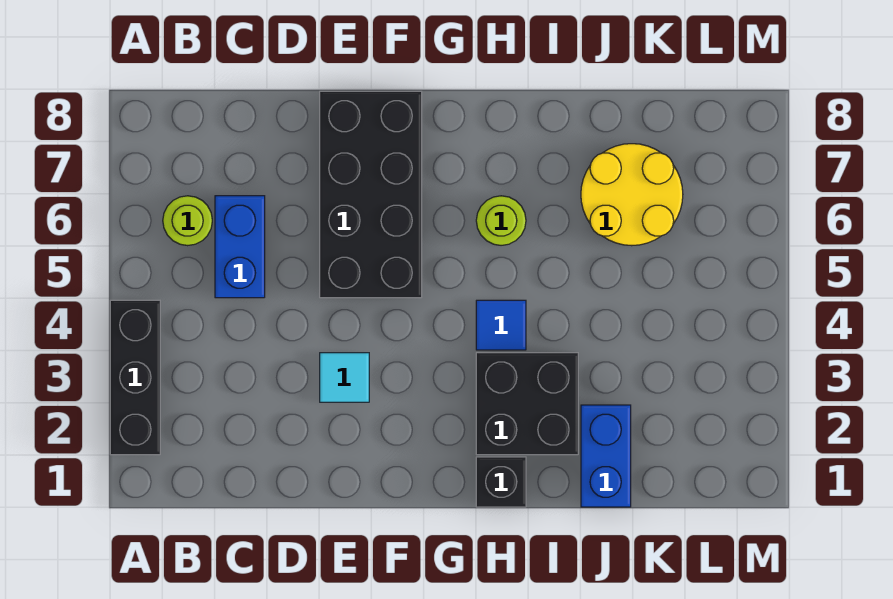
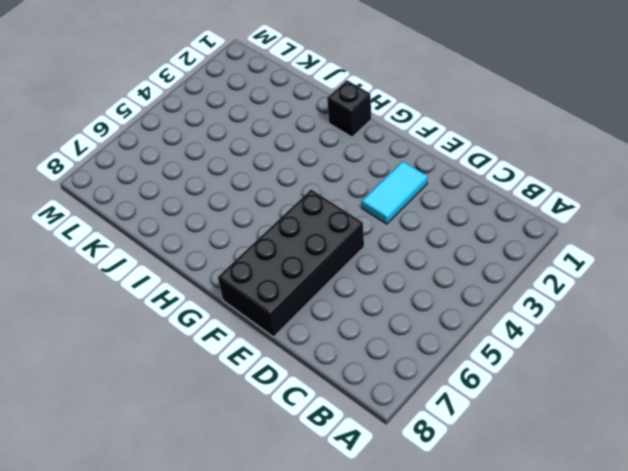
cyan tile E2:E3 level 1 -> cyan tile E3 level 1
none -> black brick A2:A4 level 1
none -> lime round brick B6 level 1

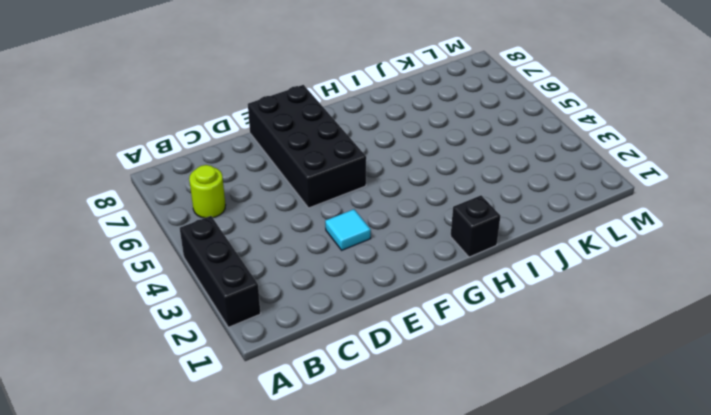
none -> blue brick C5:C6 level 1
none -> black brick H2:I3 level 1

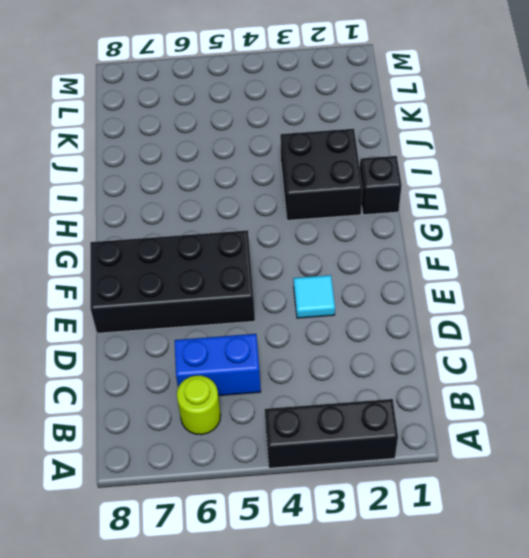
none -> blue tile H4 level 1
none -> lime round brick H6 level 1

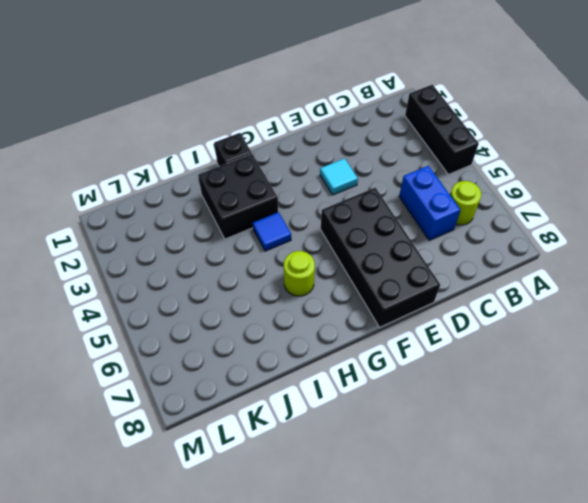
none -> blue brick J1:J2 level 1
none -> yellow round brick J6:K7 level 1

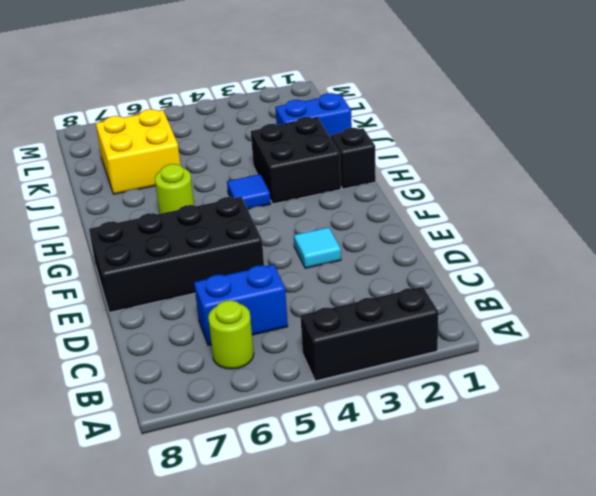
yellow brick J6:K7 level 1 -> yellow round brick J6:K7 level 1

